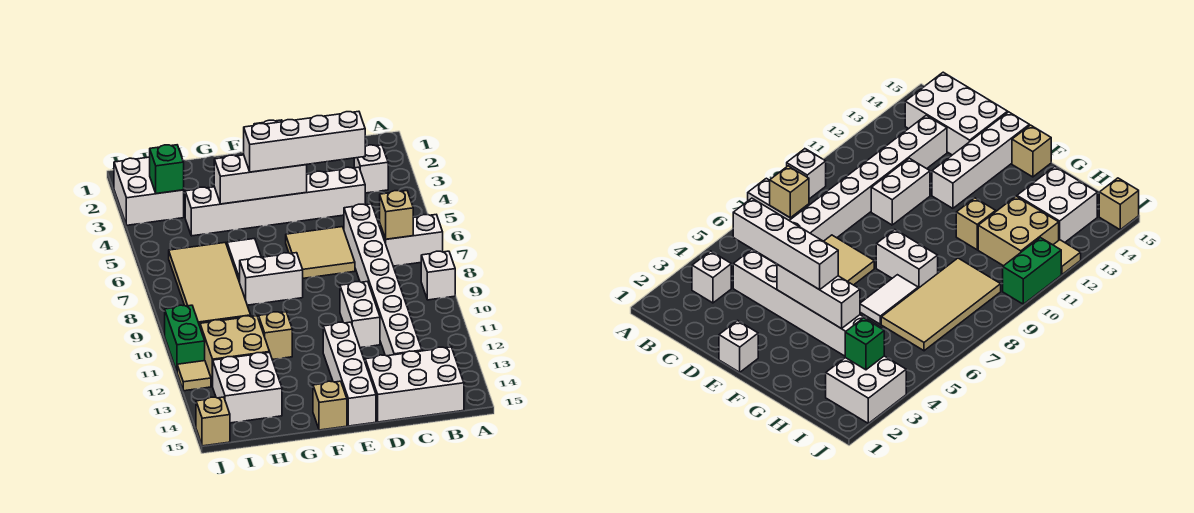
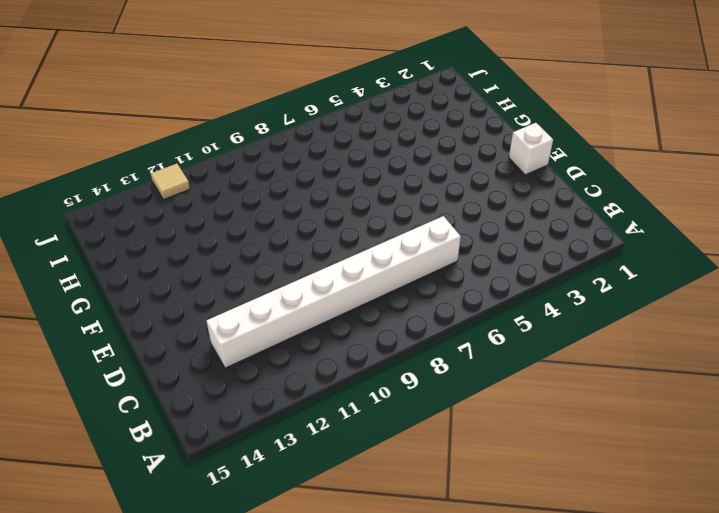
none -> white brick A7:B7 level 1
none -> white brick A9 level 1
none -> white brick B3 level 1

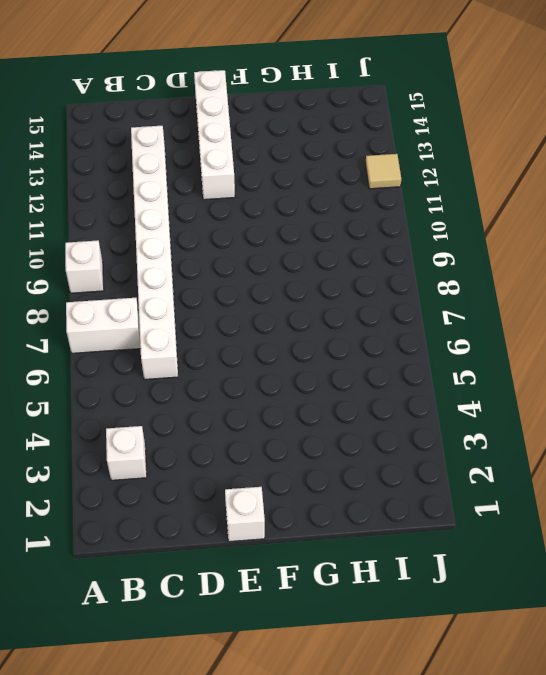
none -> white brick B14:D15 level 1
none -> white brick C4:H4 level 1
none -> tan tile D6:E7 level 1

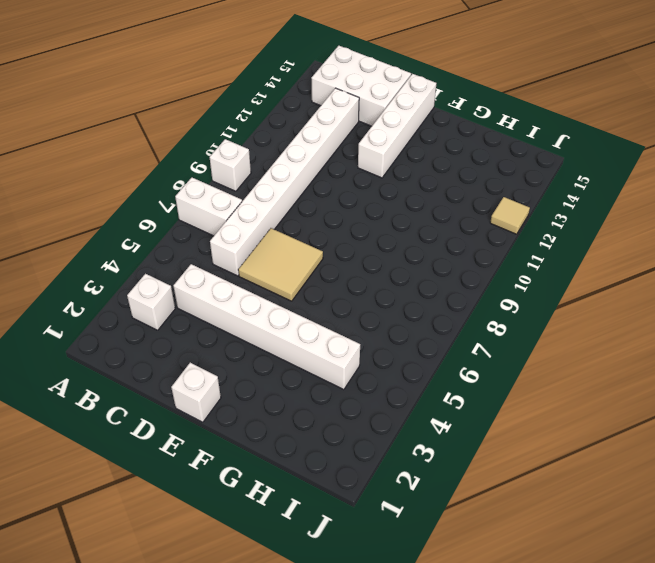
none -> white brick D10:D11 level 1
none -> white brick F8:G8 level 1
none -> tan brick F15 level 1

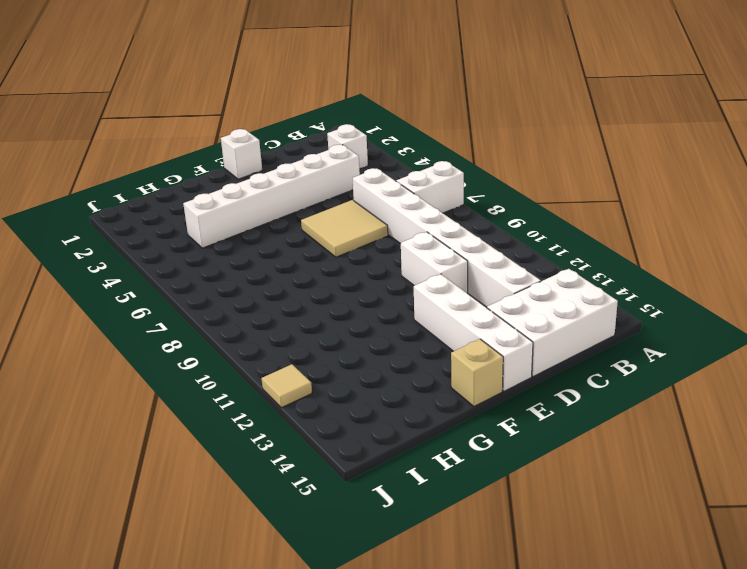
none -> white brick A9 level 1
none -> white brick F8:G8 level 1
none -> white tile G6:G7 level 1

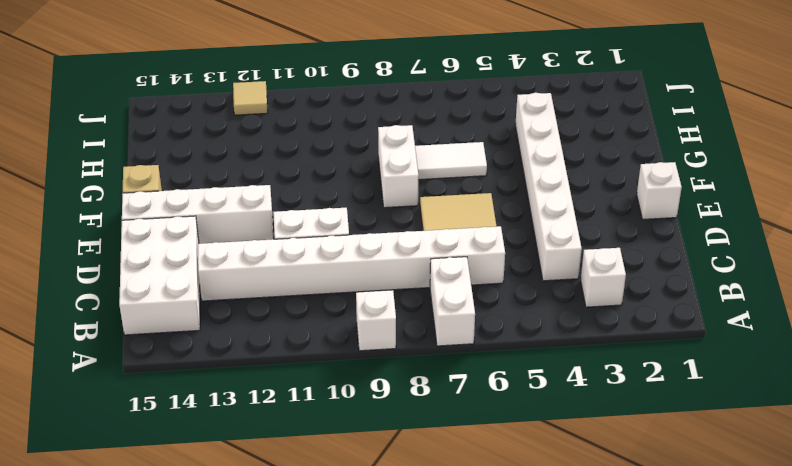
none -> tan brick G11 level 1
none -> tan tile H6:I9 level 1
none -> tan brick H11:I12 level 1

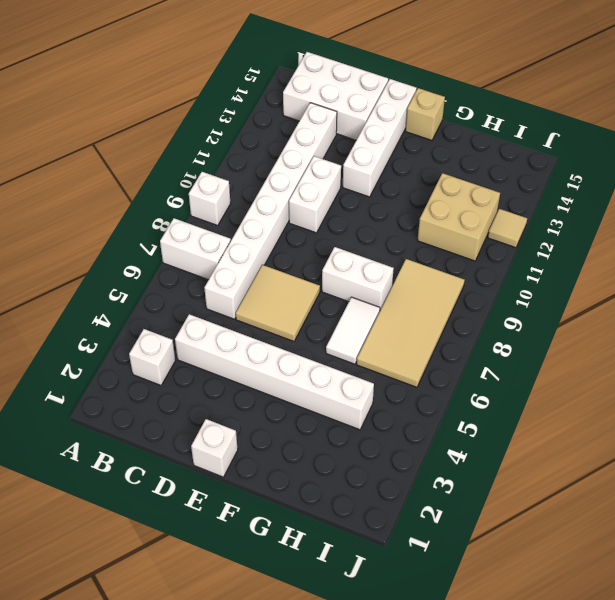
none -> tan brick G11 level 1
none -> white brick H13:I14 level 1
none -> white brick I2:J3 level 1

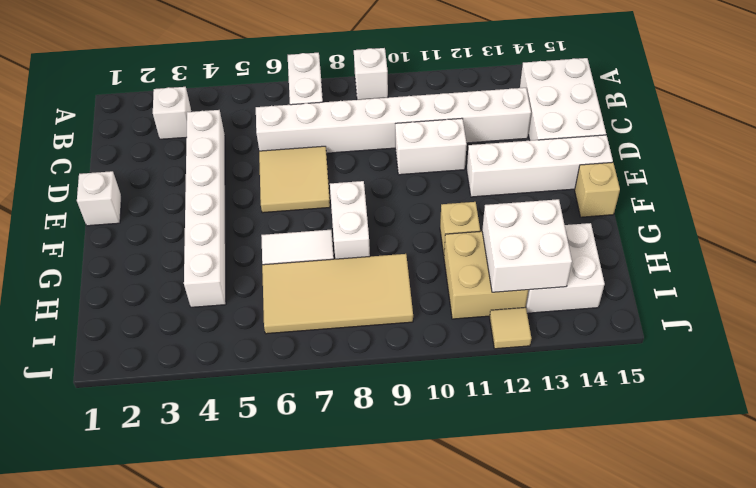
white brick H12:I13 level 2 -> white brick I2:J3 level 1
none -> green brick J10:J11 level 1
none -> tan brick J15 level 1
none -> tan brick B7 level 2

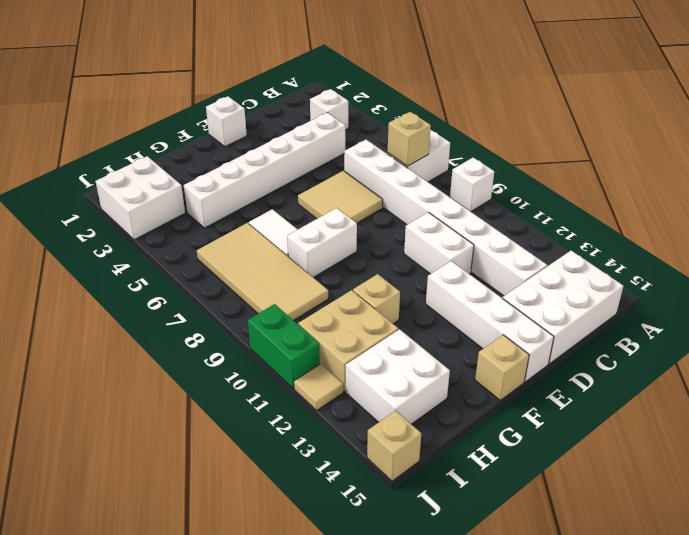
none -> white brick E4:G4 level 2
none -> green brick I3 level 2
none -> white brick C4:F4 level 3

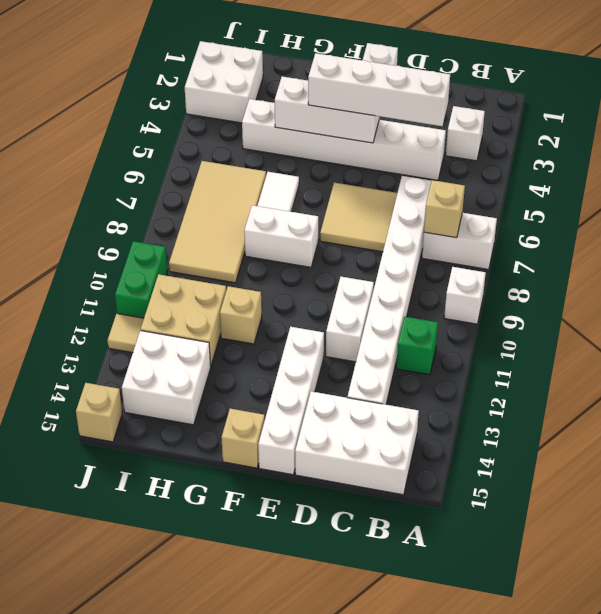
green brick B11 level 1 -> green brick I3 level 2

